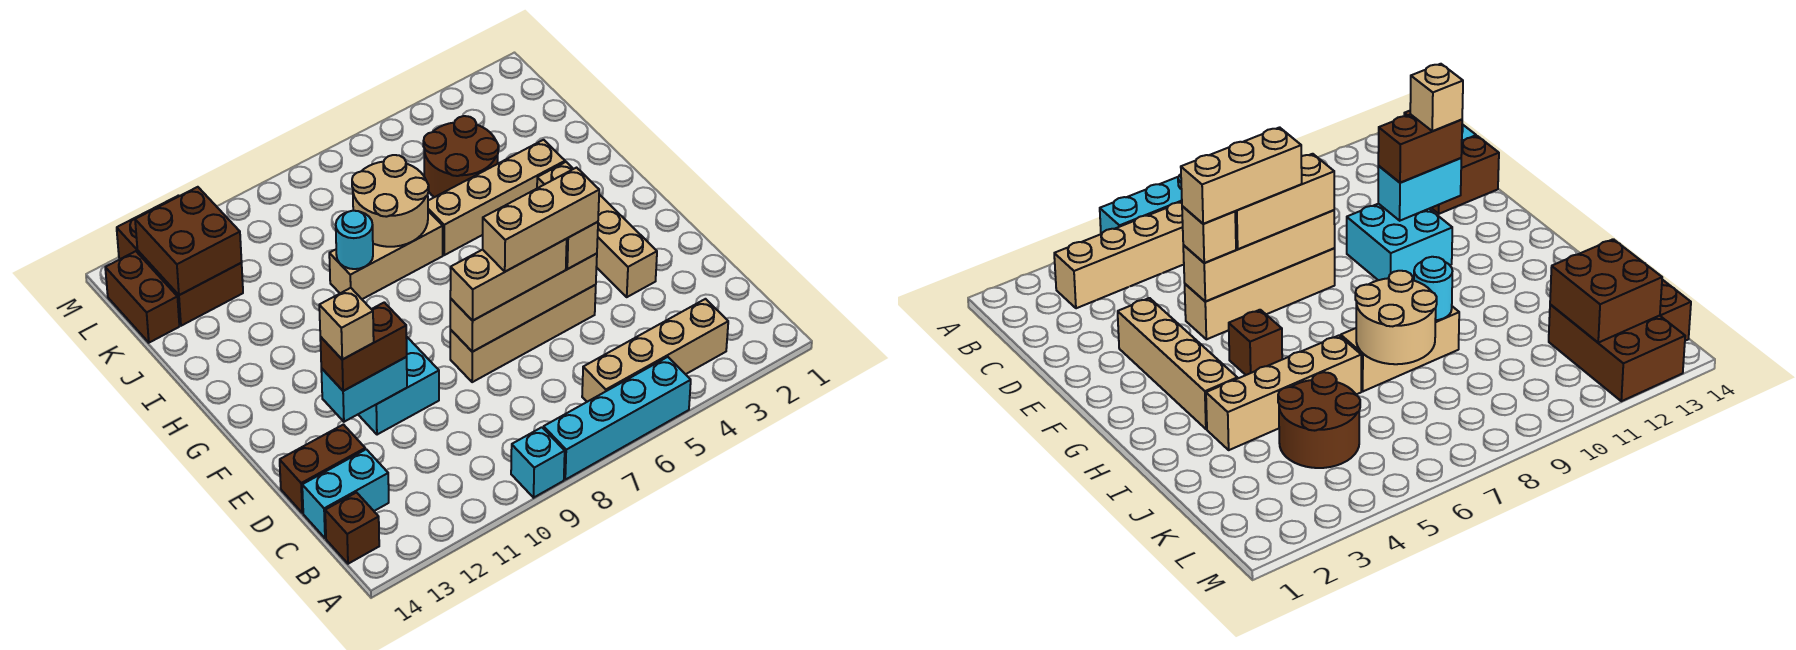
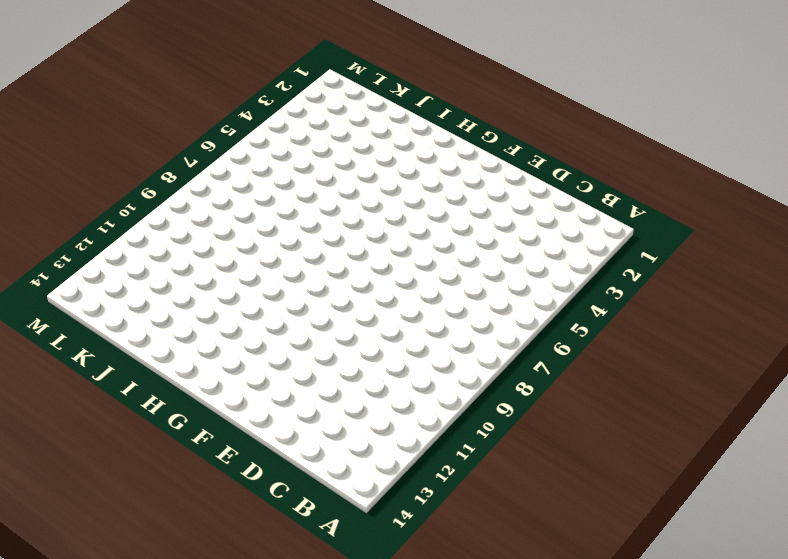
none -> cyan brick A5:A8 level 1
none -> cyan brick A9 level 1
none -> tan brick B3:B6 level 1

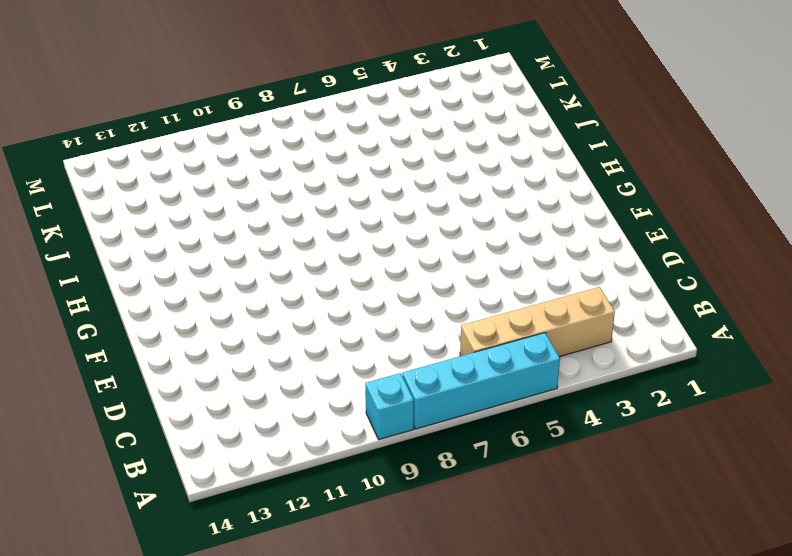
none -> brown brick B14 level 1
none -> cyan brick C13:C14 level 1
none -> brown brick D13:D14 level 1

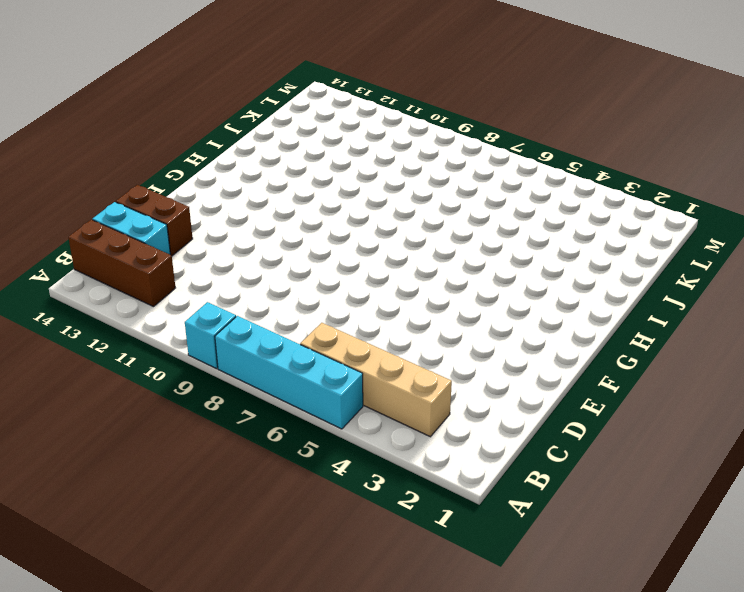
brown brick B12:B14 level 1 -> brown brick B14 level 1
none -> tan brick E3:H3 level 1
none -> tan brick E5:E8 level 1
none -> cyan brick E10:F11 level 1

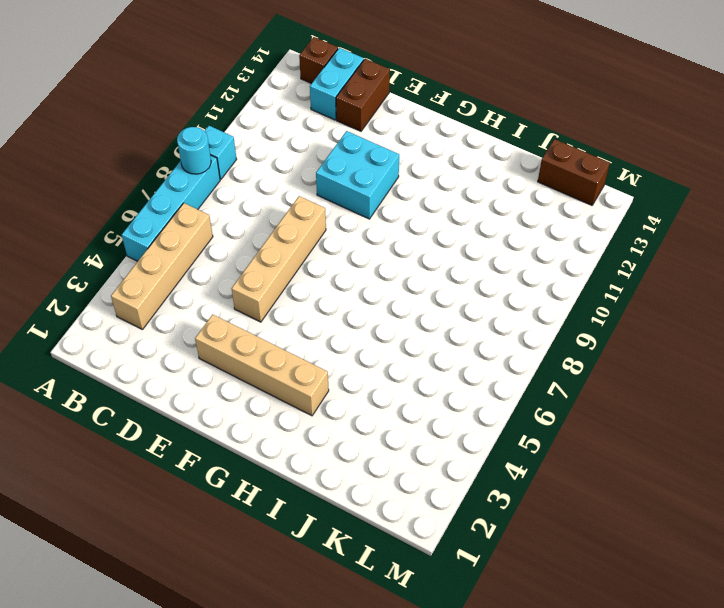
cyan round brick A8 level 2 -> cyan round brick I9 level 2
none -> brown brick G5 level 1
none -> tan brick I3:I6 level 1
none -> tan brick I7:I9 level 1

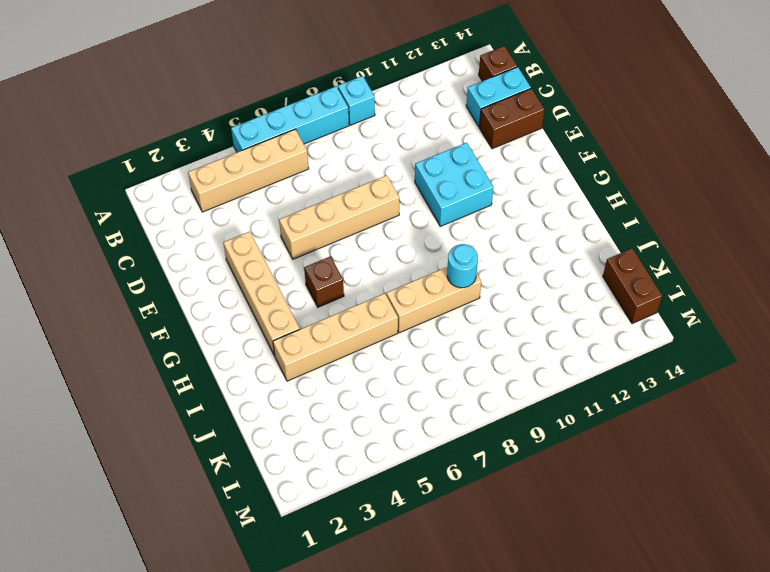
none -> brown round brick J4:K5 level 1
none -> brown brick K12:M13 level 1
none -> tan brick E5:E8 level 2

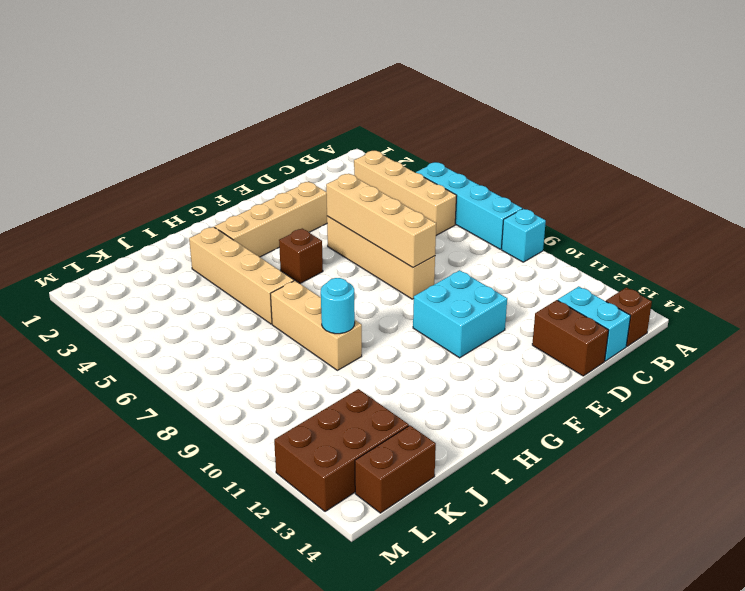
none -> brown round brick J4:K5 level 1
none -> cyan brick E11:E12 level 2
none -> tan round brick I7:J8 level 2

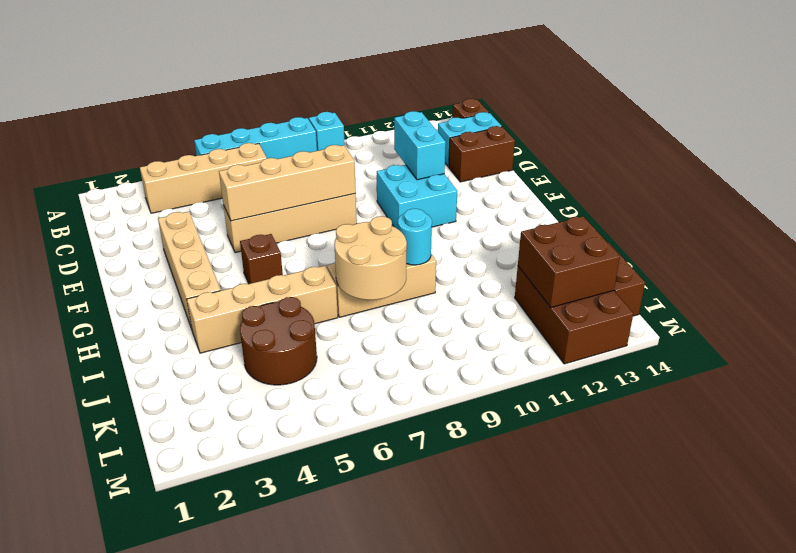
cyan brick D11:E11 level 2 -> cyan brick E11:E12 level 2
none -> tan brick E5 level 3
none -> tan brick E6:E8 level 3
none -> brown brick E11:E12 level 3

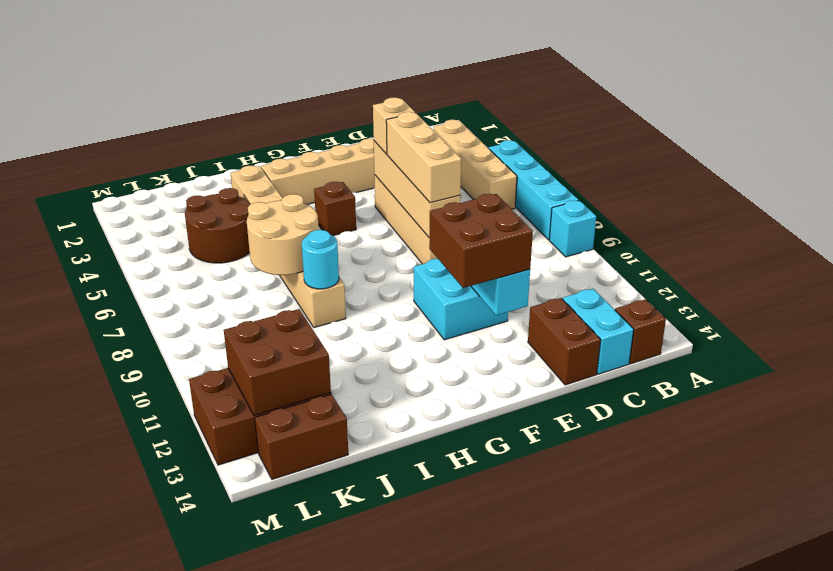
brown brick E11:F12 level 3 -> brown brick E11:E12 level 3
none -> tan brick E5:E7 level 4
none -> tan brick E12 level 4

